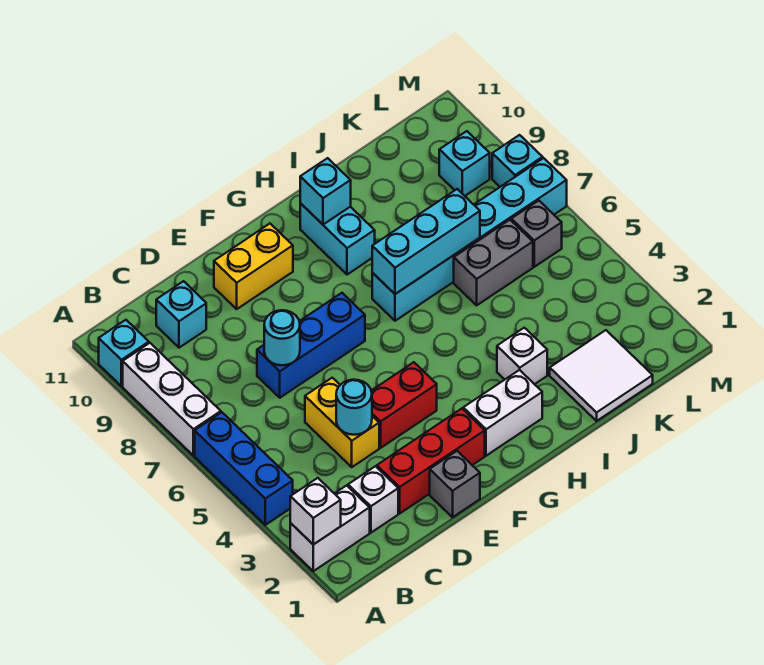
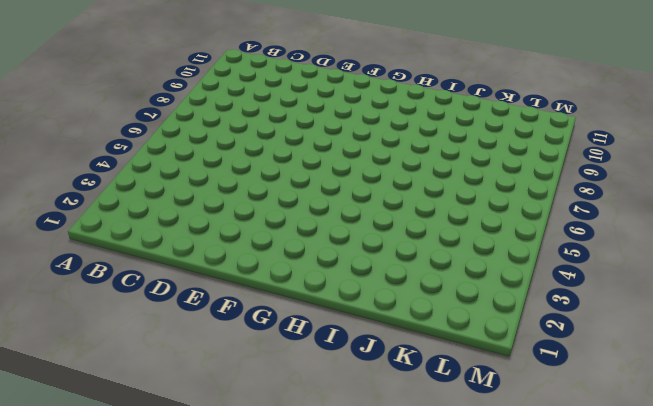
none -> white brick A2:B2 level 1
none -> blue brick A4:A6 level 1
none -> white brick A7:A9 level 1

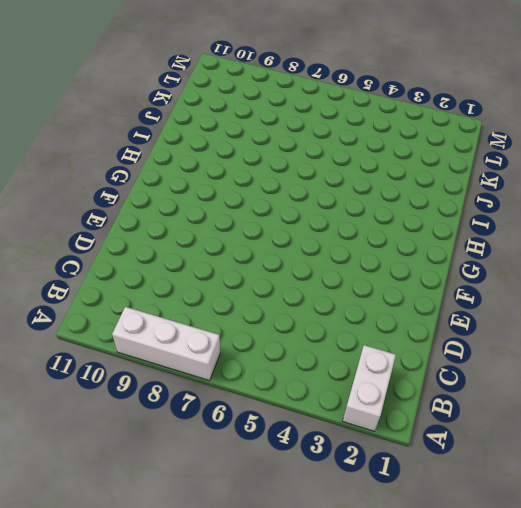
none -> blue brick A4:A6 level 1
none -> cyan brick A10 level 1
none -> white brick C2 level 1

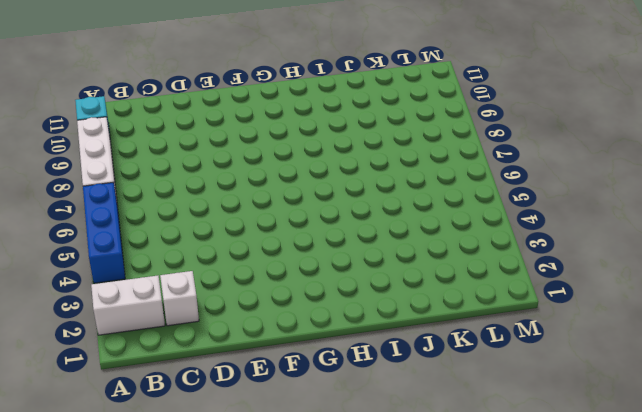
none -> cyan brick C10 level 1
none -> red brick D2:F2 level 1
none -> yellow brick D4:D5 level 1

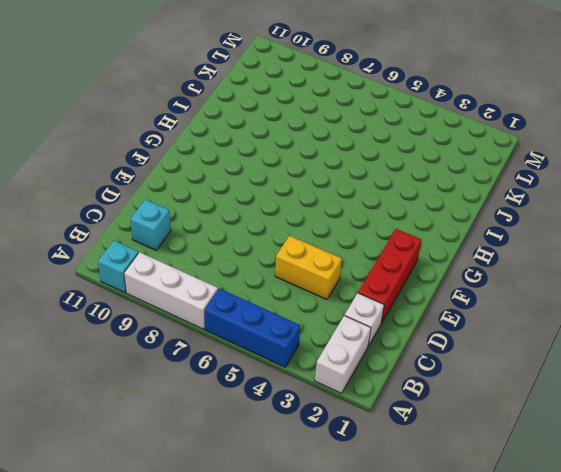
none -> blue brick D7:F7 level 1
none -> grey brick E1 level 1
none -> red brick E4:F4 level 1

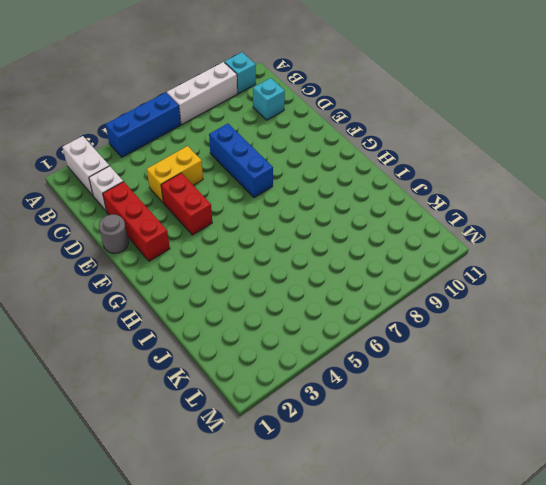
grey round brick E1 level 1 -> grey brick E1 level 1
none -> yellow brick E10:F10 level 1
none -> white brick G2:H2 level 1
none -> cyan brick H7:M7 level 1

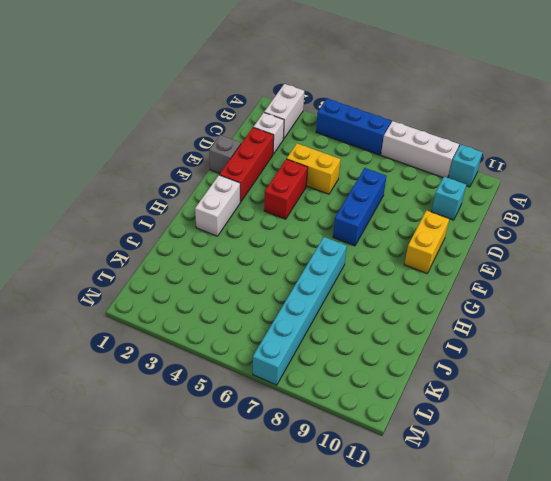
none -> cyan brick H9:H10 level 1
none -> white brick I3 level 1
none -> white tile J1:K2 level 1

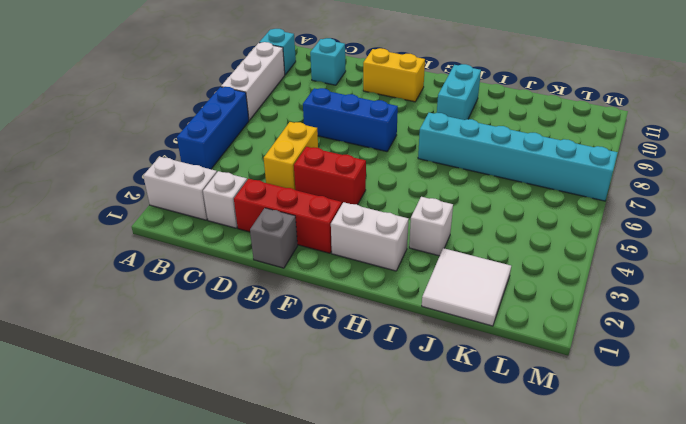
none -> grey brick J6:K6 level 1
none -> grey brick L6 level 1
none -> cyan brick L9 level 1

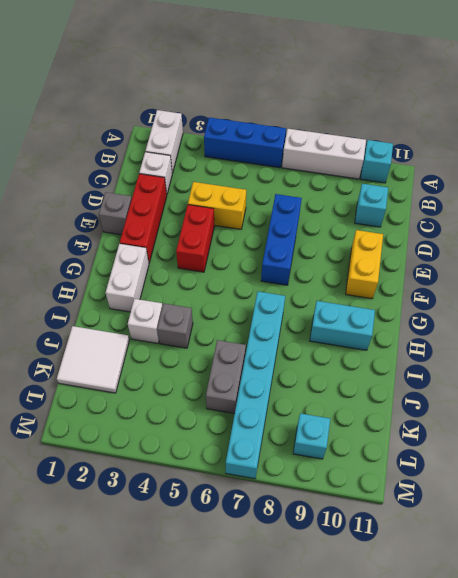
grey brick I4 level 1 -> grey brick L6 level 1
none -> cyan brick M8 level 1
none -> white brick A2 level 2
none -> cyan round brick D4 level 2

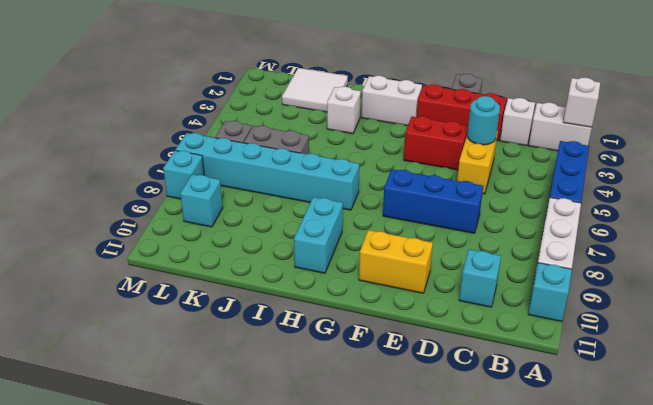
none -> cyan round brick D7 level 2
none -> cyan brick H7:J7 level 2
none -> cyan brick H10 level 2

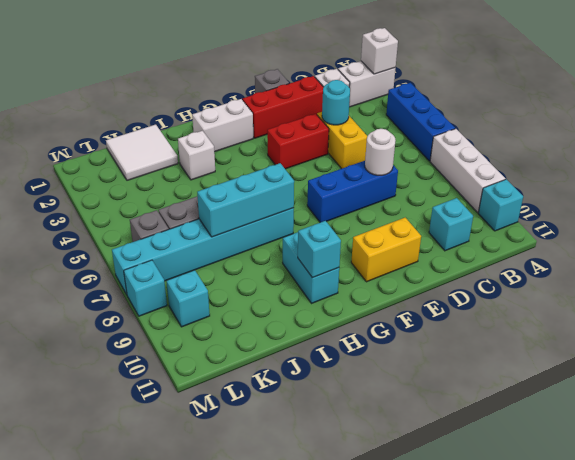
white round brick D7 level 2 -> cyan round brick D7 level 2

